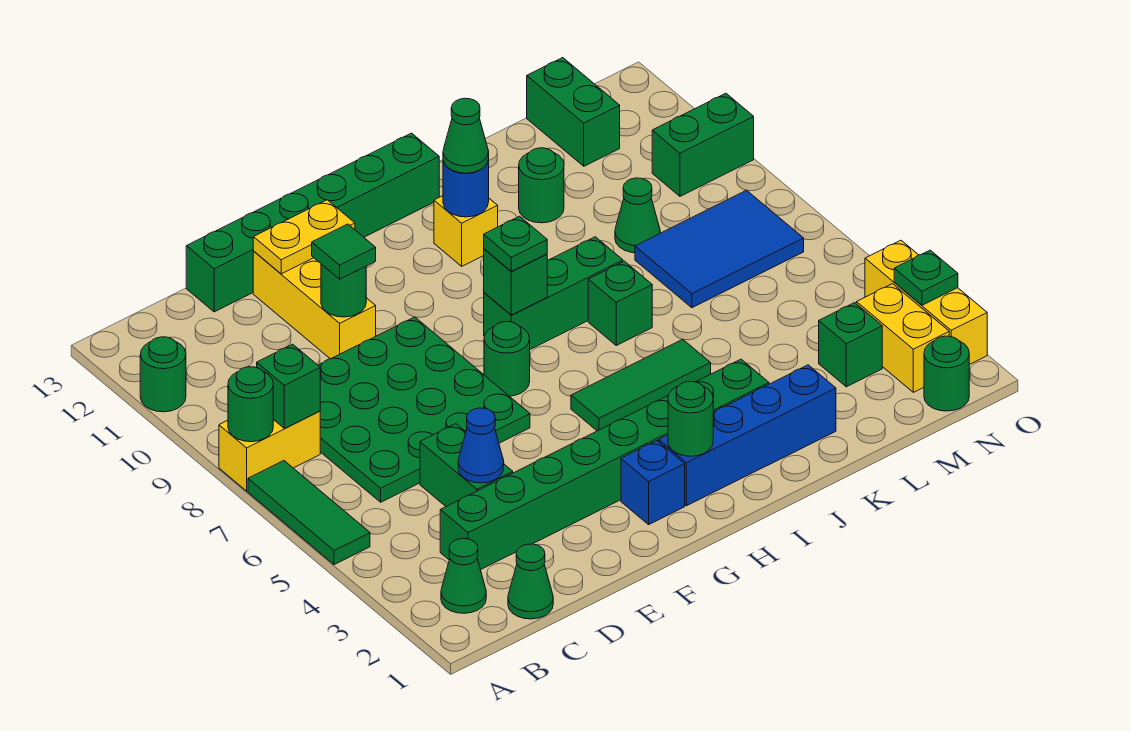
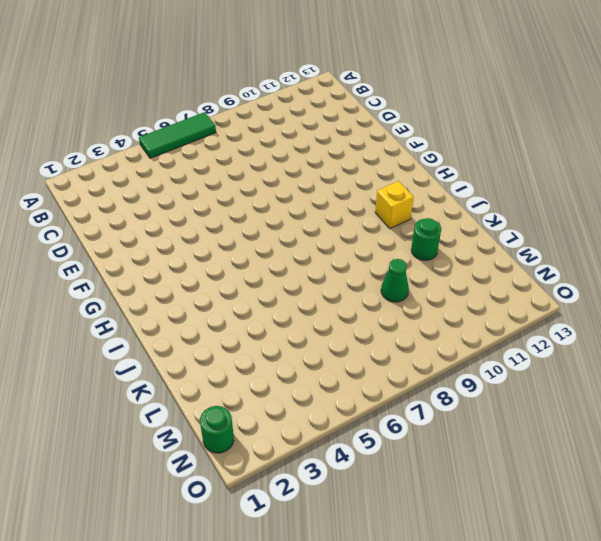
none -> yellow brick A8:B8 level 1
none -> green round brick A11 level 1
none -> green cone B2 level 1
none -> green cone C1 level 1

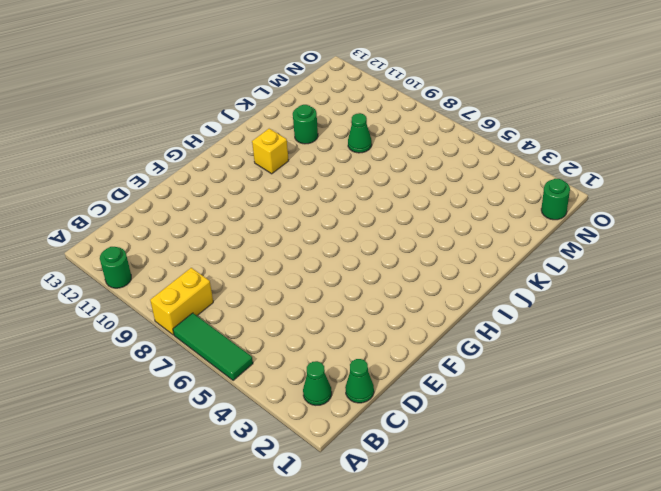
none -> green brick C3:J3 level 1
none -> green plate C6:F9 level 1
none -> green brick D4:D5 level 1
none -> green brick D13:I13 level 1

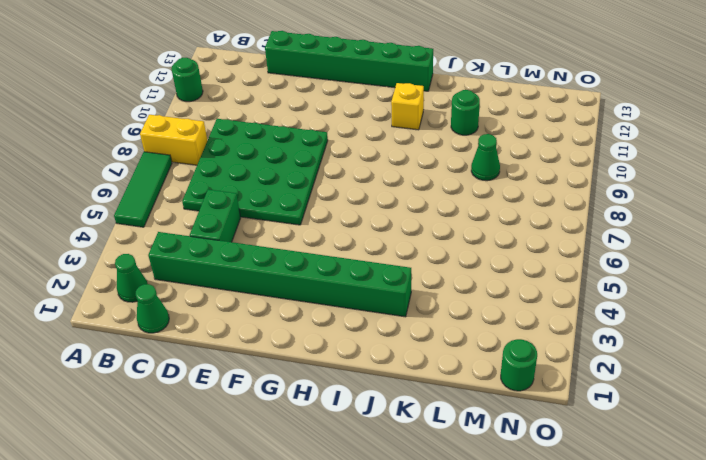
none -> yellow brick E10:E12 level 1
none -> blue brick G2 level 1
none -> green round brick G7 level 1
none -> blue brick H2:K2 level 1

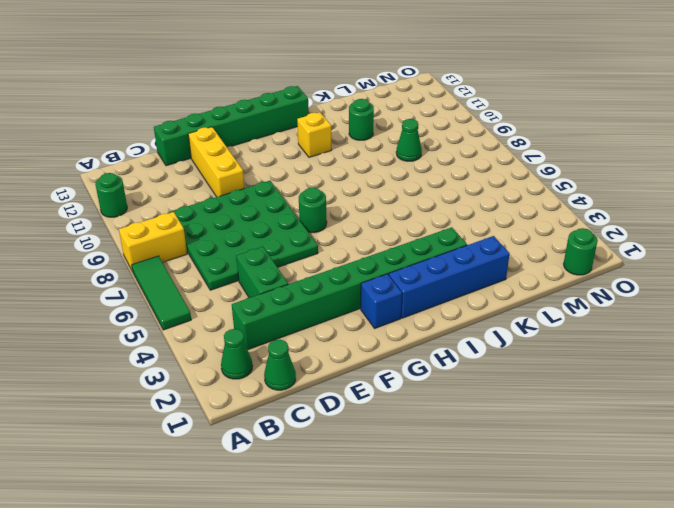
none -> green tile H5:J5 level 1
none -> green brick H8:J8 level 1
none -> green brick J7 level 1
none -> blue tile L7:N8 level 1

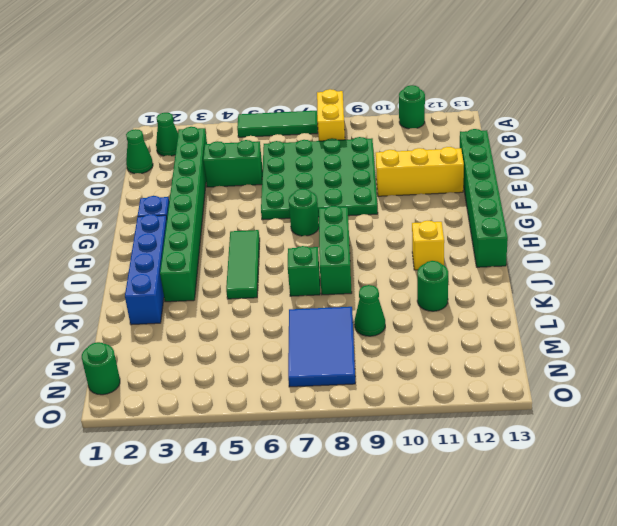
none -> green brick M3 level 1
none -> green brick M12:M13 level 1
none -> yellow brick N2:N3 level 1
none -> green brick N10:O10 level 1

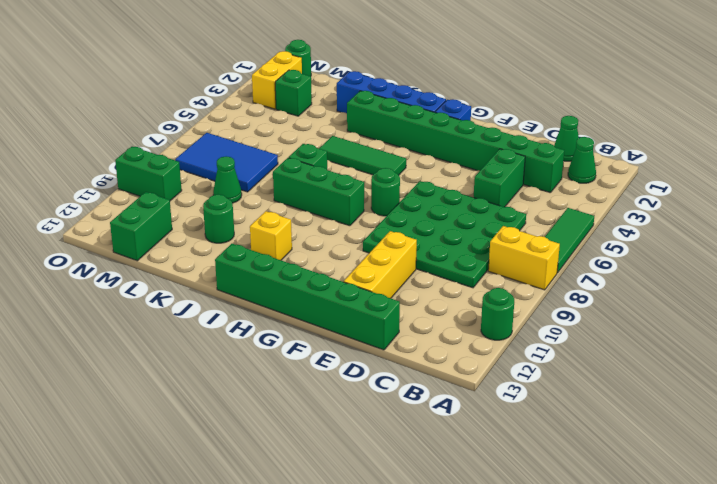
none -> yellow brick O2:O4 level 1
none -> green round brick A8 level 2
none -> green brick B8 level 2
none -> blue cone D4 level 2

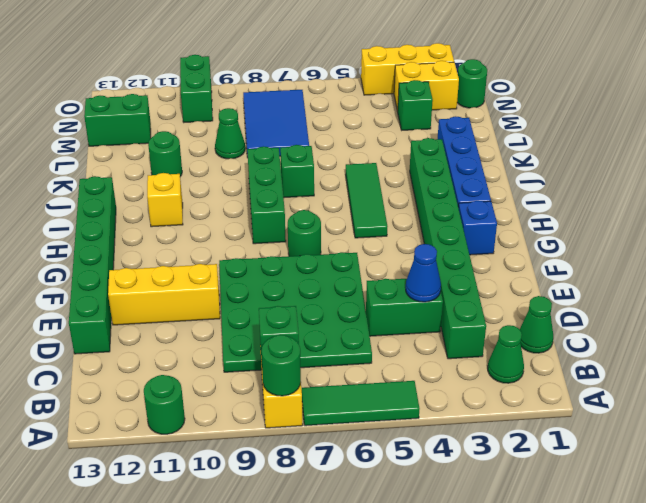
none -> green round brick E10 level 2
none -> yellow plate E12:F12 level 2
none -> green round brick H2 level 2
none -> green brick H8 level 2

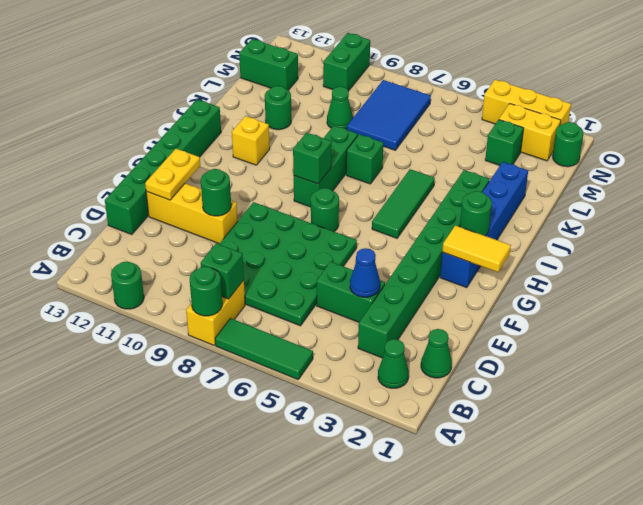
yellow tile G1:G2 level 2 -> none
none -> blue round brick I11 level 2
none -> green plate O3 level 2
none -> green tile E10 level 3
none -> green plate H8 level 3

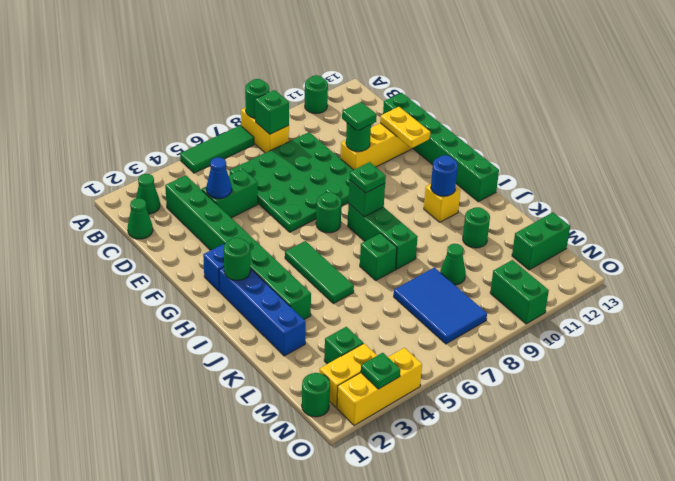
none -> green cone I11 level 3

